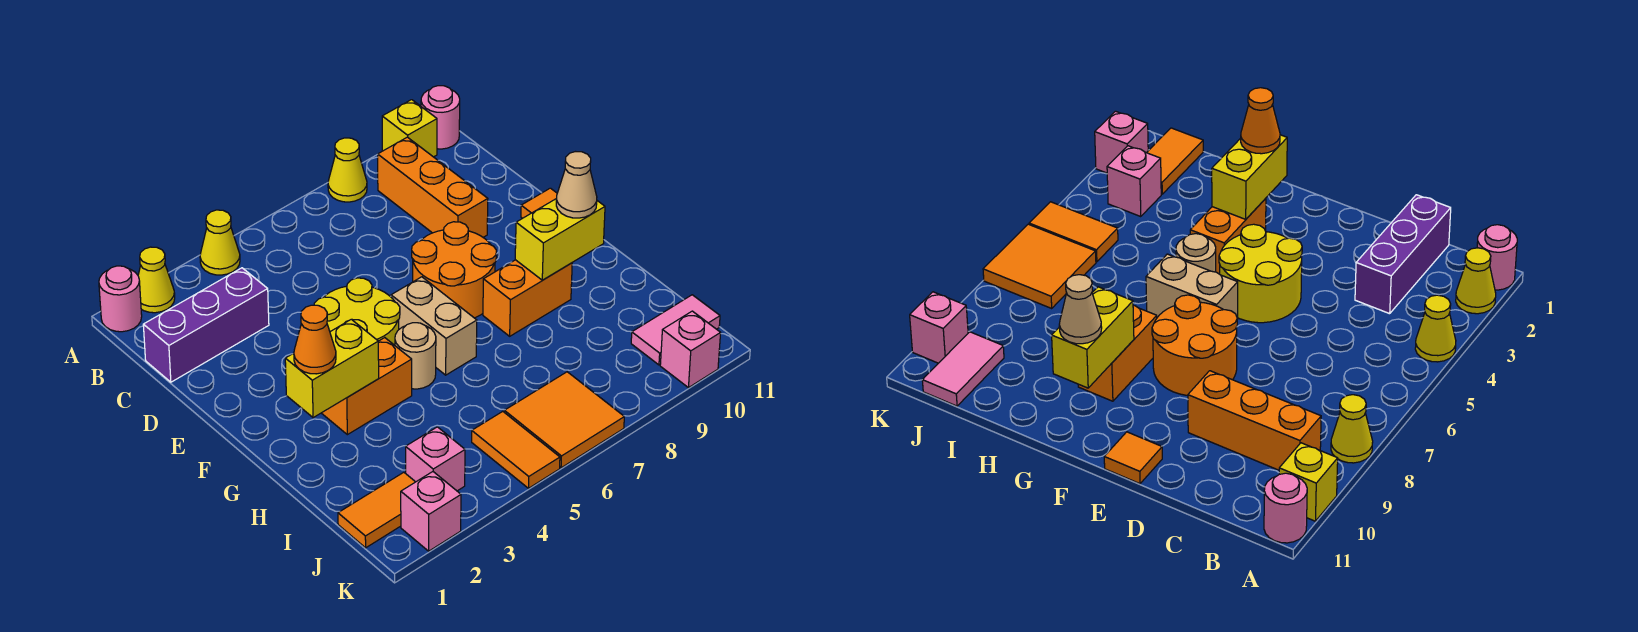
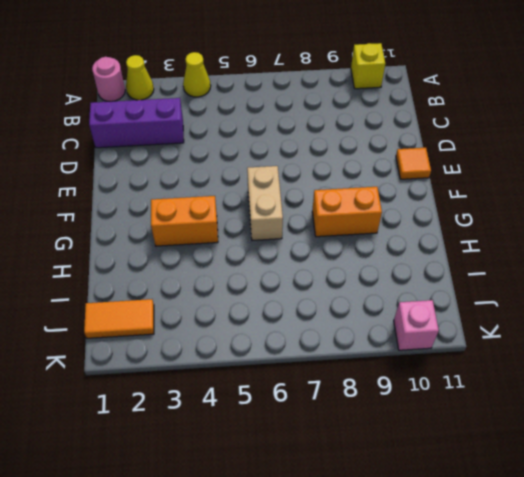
none -> yellow cone A8 level 1
none -> pink round brick A11 level 1
none -> orange brick B9:D9 level 1

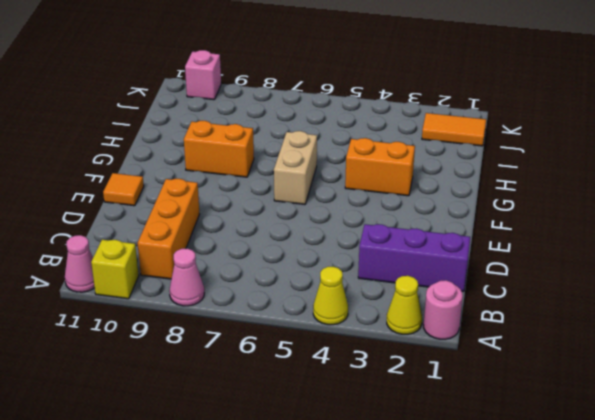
pink cone A8 level 1 -> yellow cone A8 level 1
pink cone A11 level 1 -> pink round brick A11 level 1
none -> yellow round brick E4:F5 level 1
none -> orange round brick E7:F8 level 1
none -> tan round brick G5 level 1

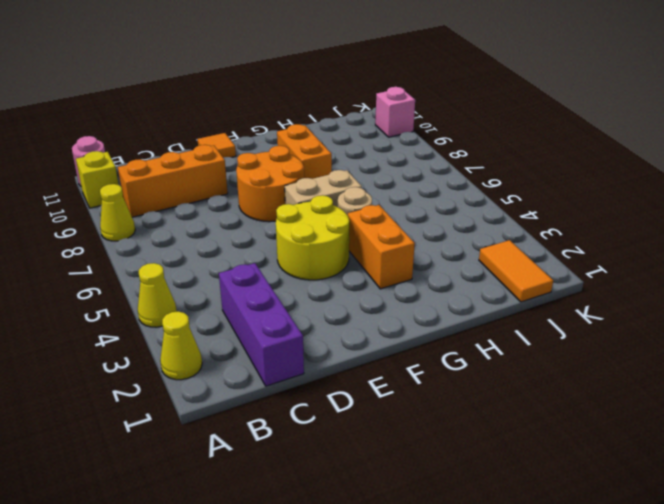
none -> pink round brick A1 level 1
none -> pink brick J3 level 1
none -> orange tile J5:K5 level 1

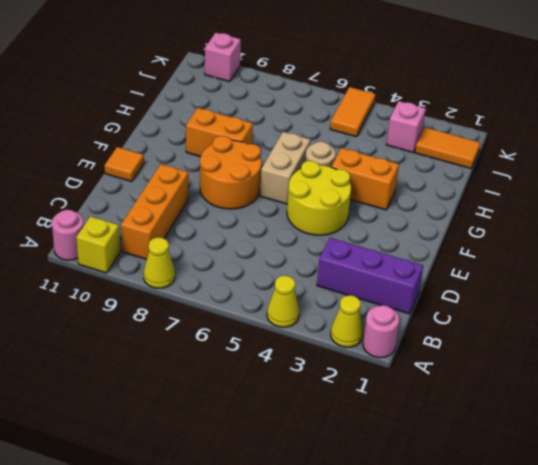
none -> orange tile J6:K7 level 1
none -> pink tile J10:J11 level 1
none -> pink brick K2 level 1

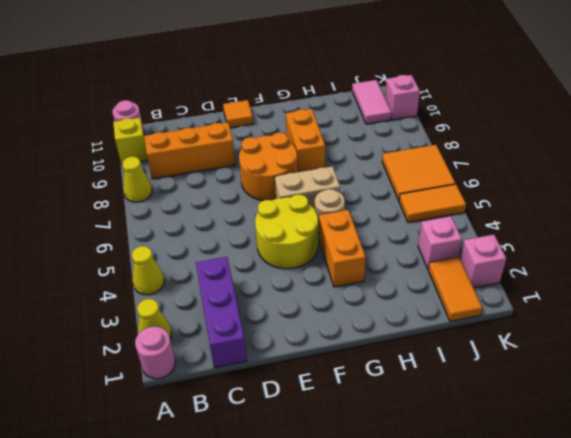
none -> yellow brick G2:G3 level 2
none -> yellow brick G9:G10 level 2
none -> orange cone G2 level 3

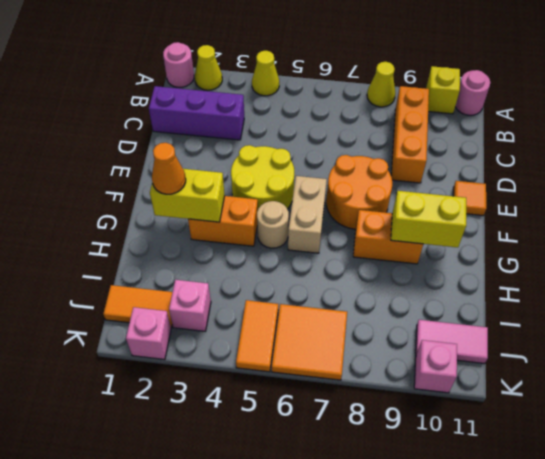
none -> tan cone G10 level 3

